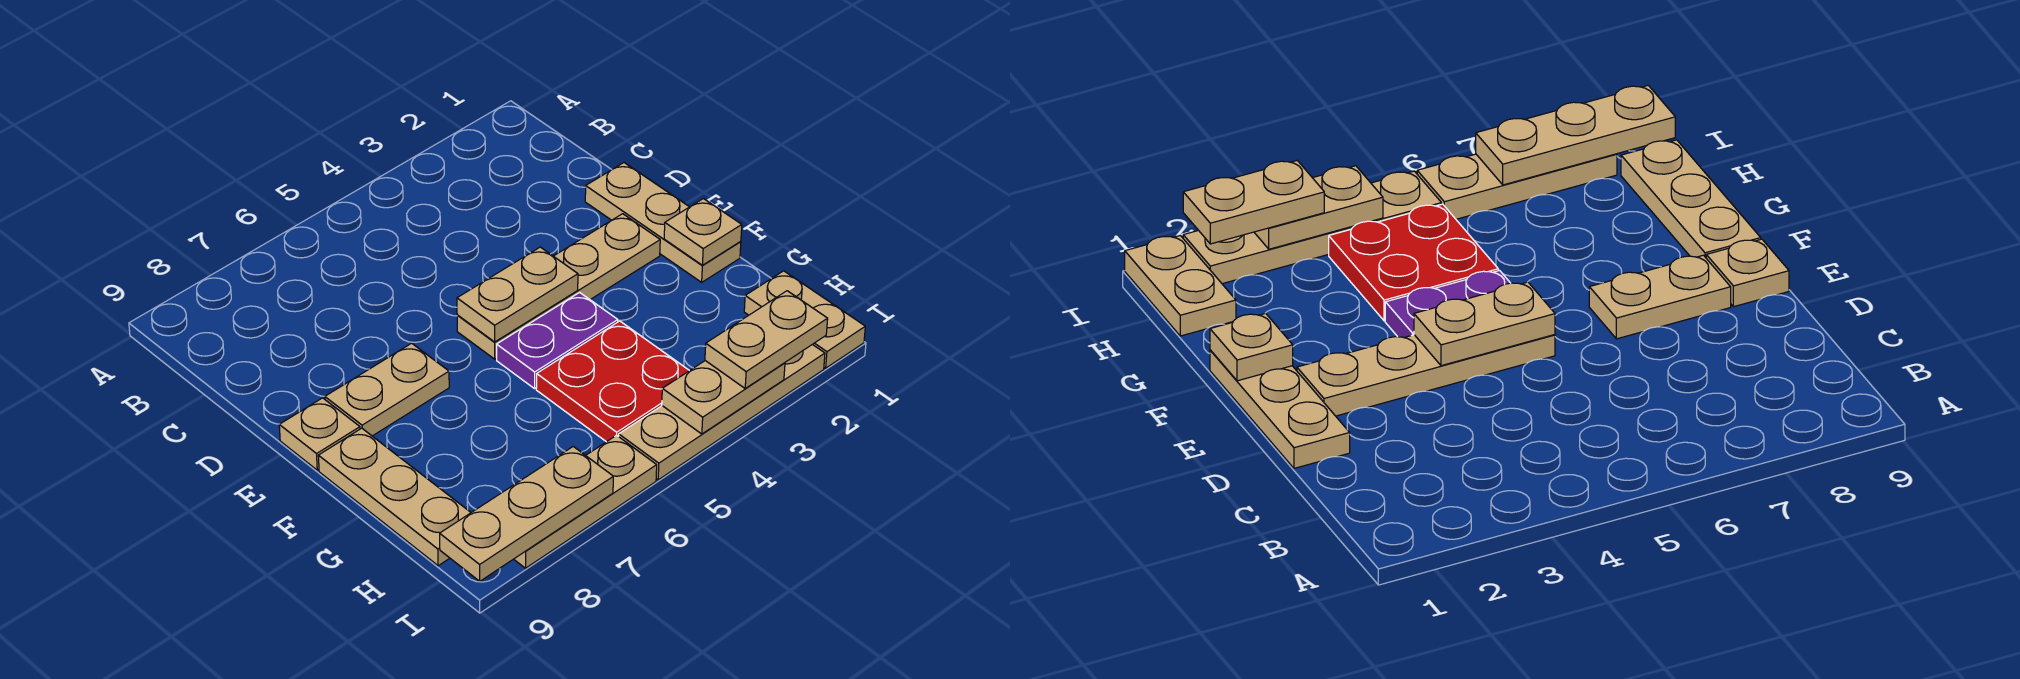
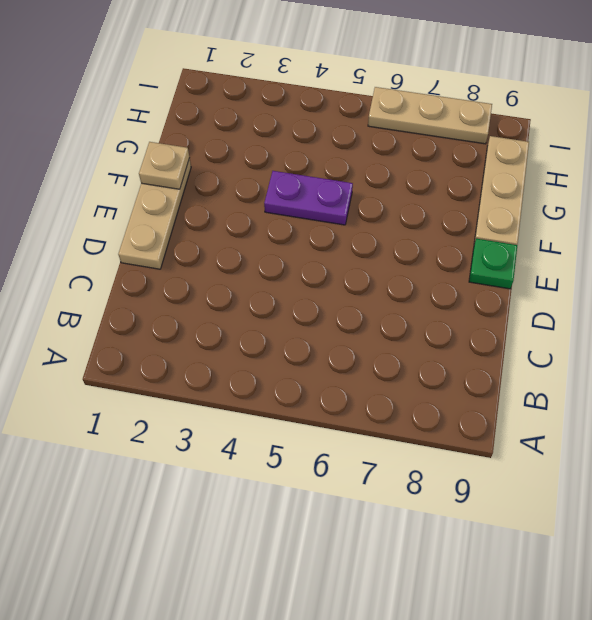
green plate E9 level 1 -> tan plate E9 level 1
none -> tan plate E2:E5 level 1
none -> tan plate E7:E8 level 1
none -> red plate G4:H5 level 1

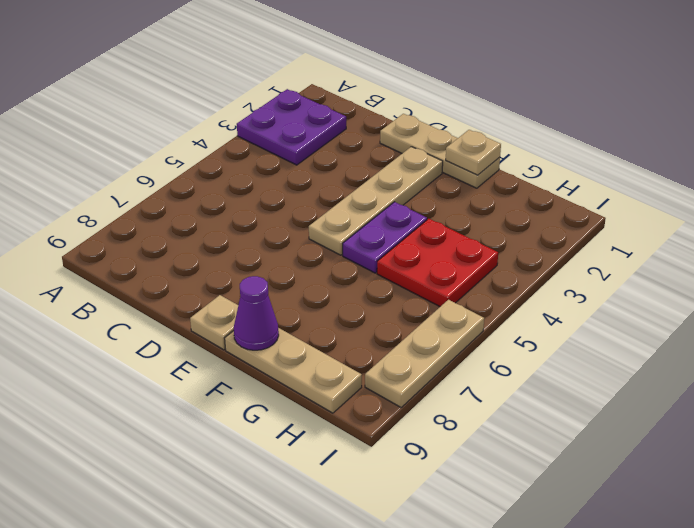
purple plate A2:B3 level 1 -> none
purple cone F9 level 2 -> none
none -> tan plate E7:E8 level 1
none -> tan plate H1:I1 level 1
none -> tan plate I2:I5 level 1

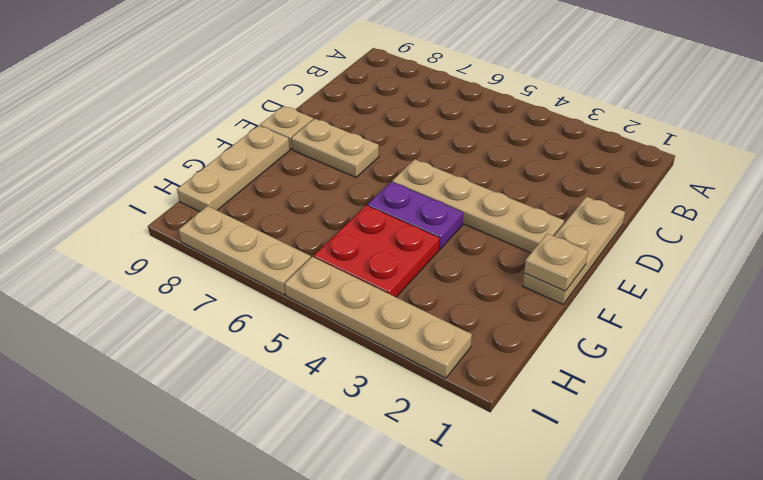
none -> tan plate H1:I1 level 1
none -> tan plate E4:E5 level 2
none -> tan plate I3:I4 level 2

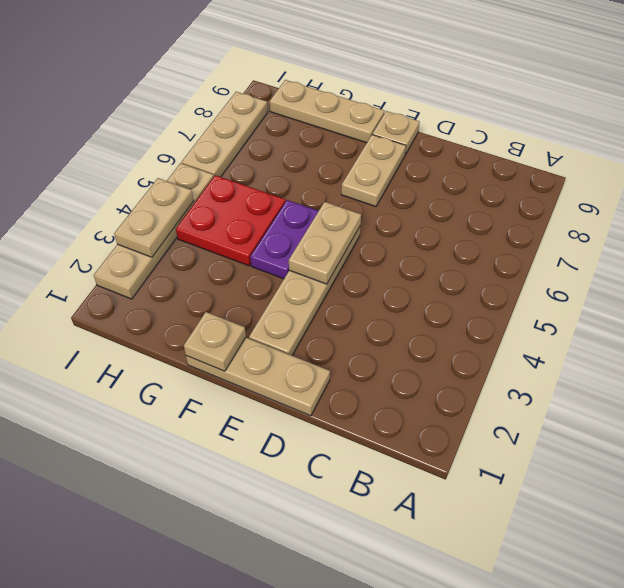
none -> tan plate H1:I1 level 1
none -> tan plate I7:I9 level 2
none -> tan plate I2:I3 level 3

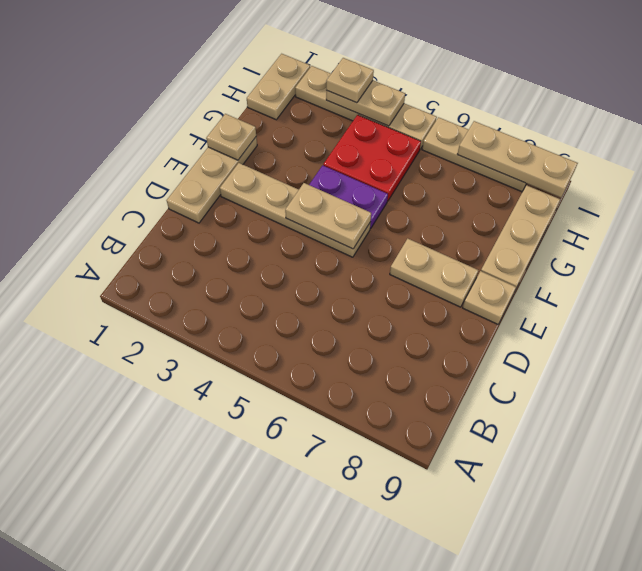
tan plate I3 level 3 -> tan plate I2:I3 level 3

